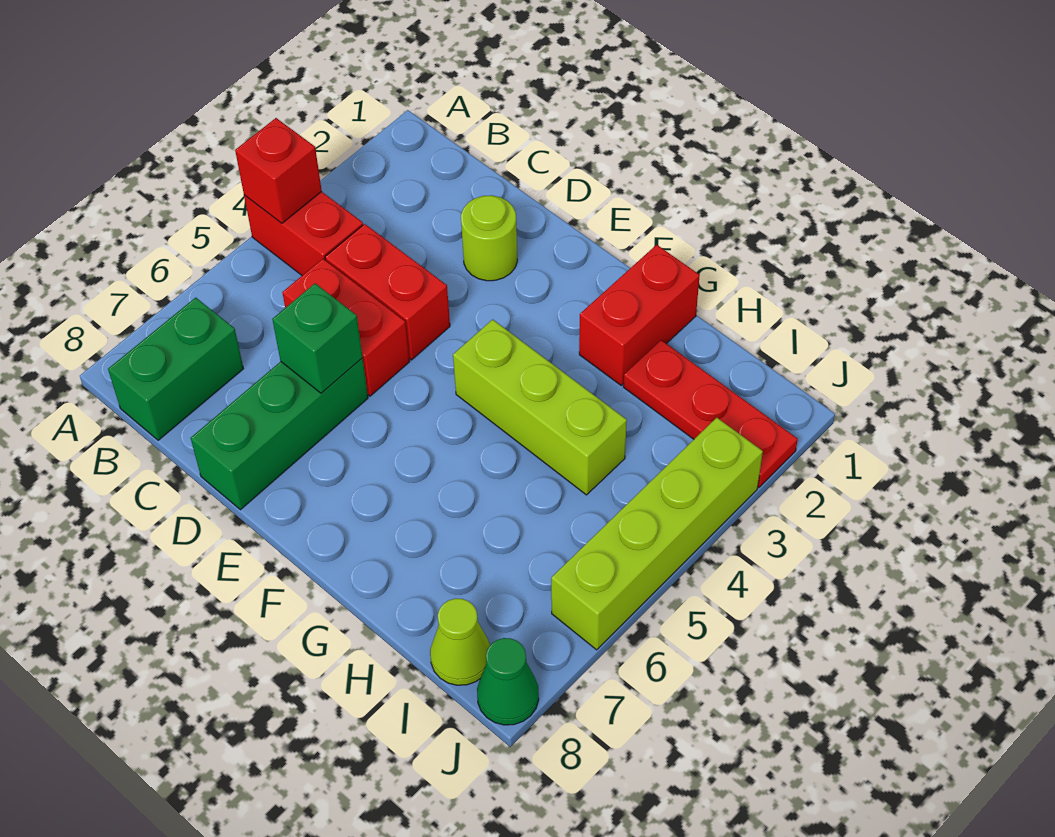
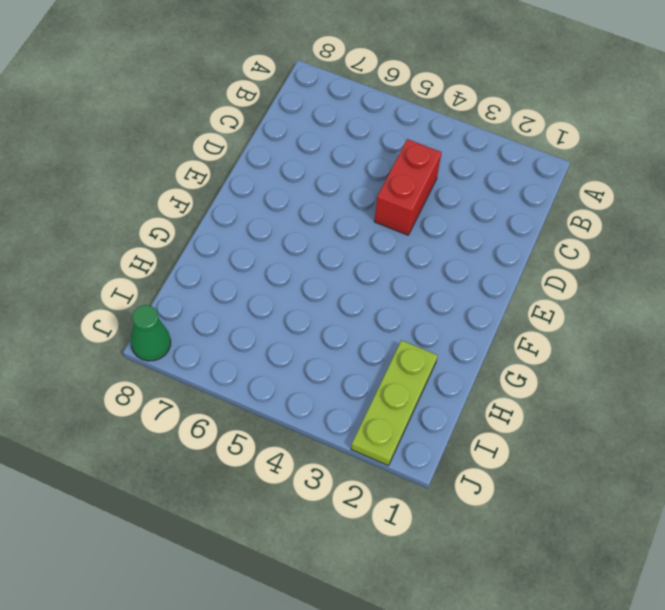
lime plate H2:J2 level 1 -> red plate H2:J2 level 1
none -> red brick A4:B4 level 1
none -> green brick B7:B8 level 1
none -> red brick C5:D5 level 1

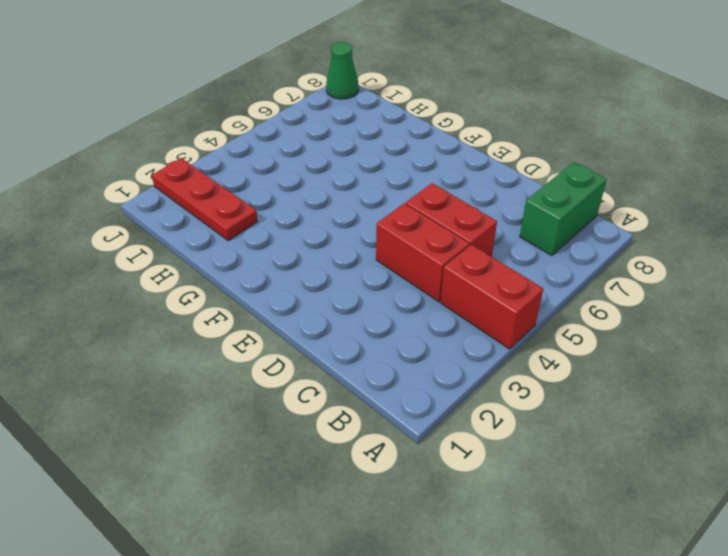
none -> lime round brick D2 level 1
none -> green brick D6:D8 level 1
none -> lime brick F4:H4 level 1

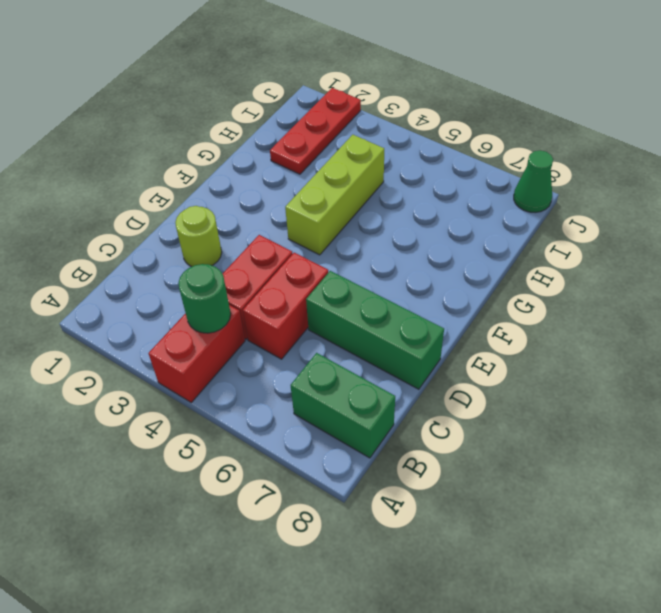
green round brick B4 level 2 -> none
none -> red brick G1:G2 level 1
none -> lime cone I8 level 1
none -> lime brick J3:J6 level 1

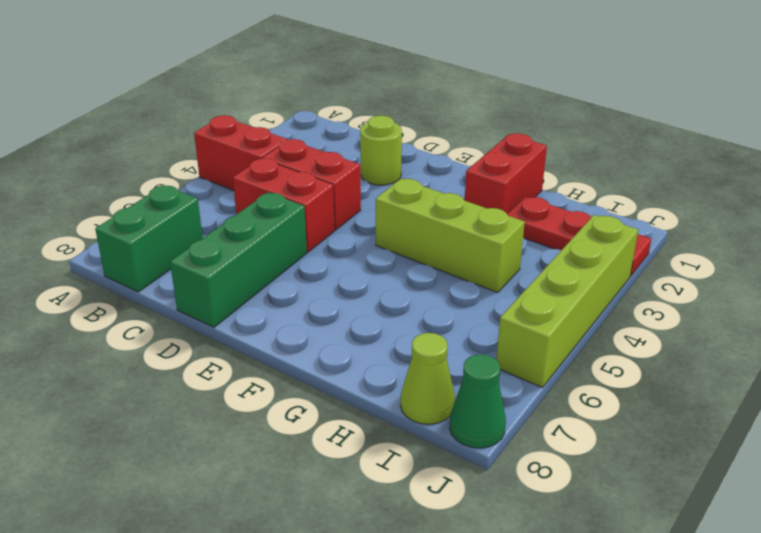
none -> red brick A4 level 2
none -> green brick D6 level 2

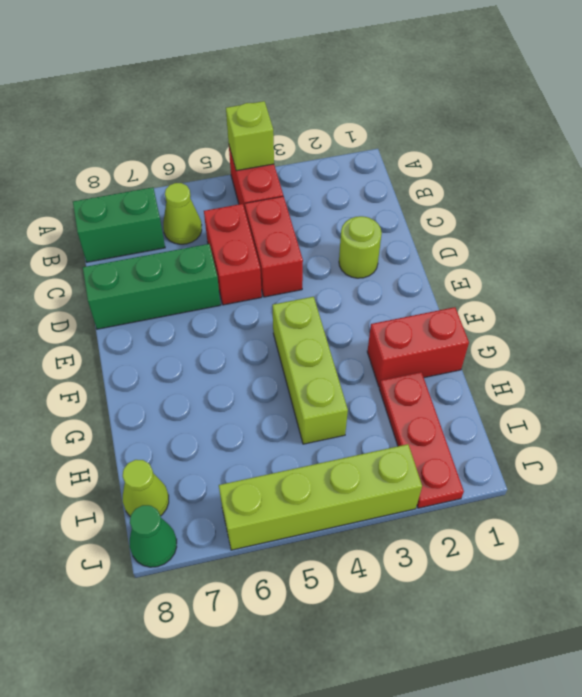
lime brick A4 level 2 -> red brick A4 level 2
lime cone B6 level 1 -> none
none -> green brick D6 level 2

